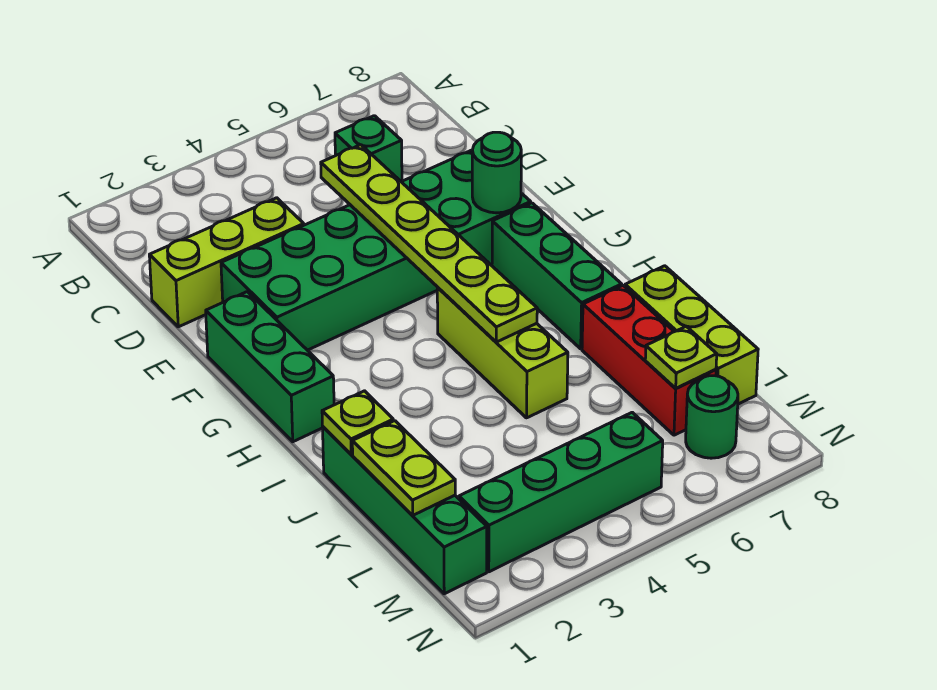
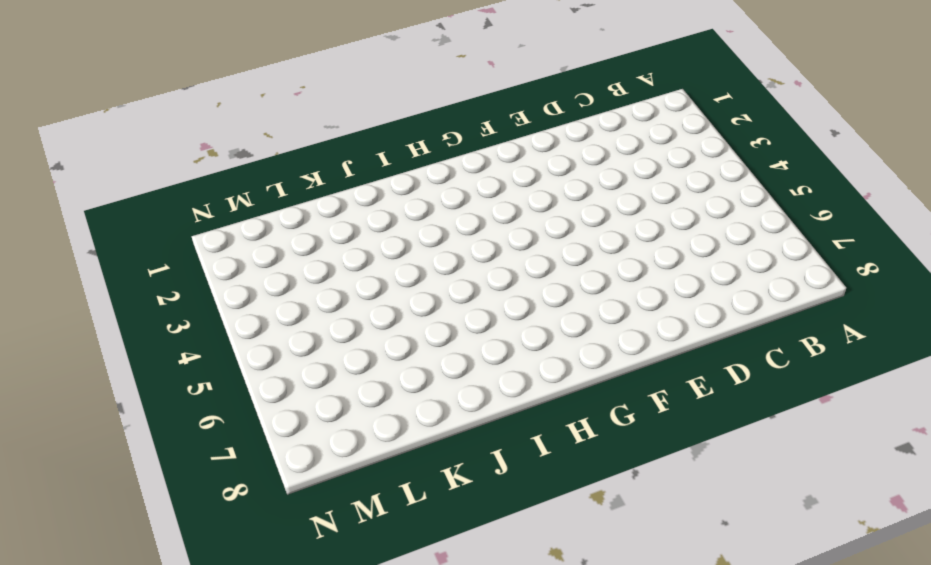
none -> green brick C6 level 1
none -> lime brick D1:D3 level 1
none -> green brick E2:F7 level 1

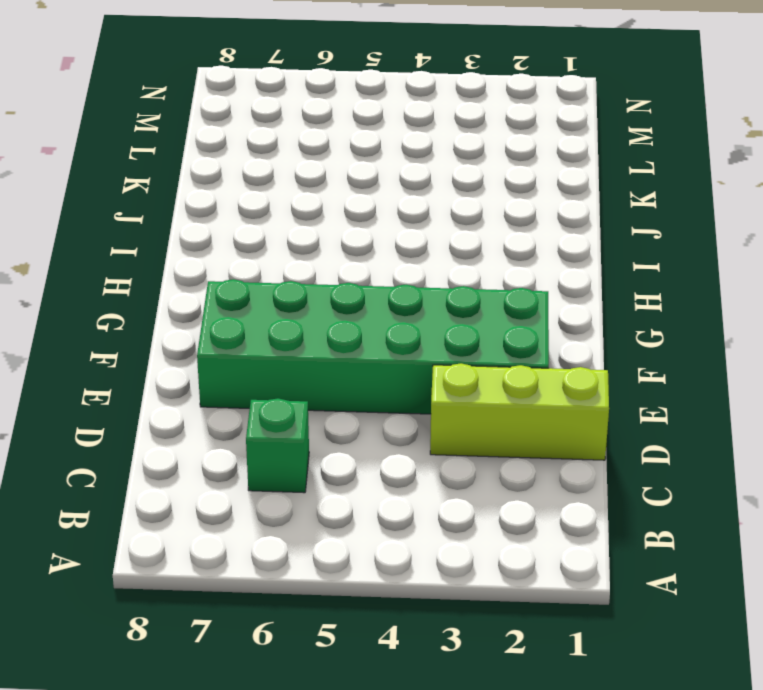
none -> green brick F1:H1 level 1
none -> green brick G7:I7 level 1
none -> lime brick H5:J5 level 1

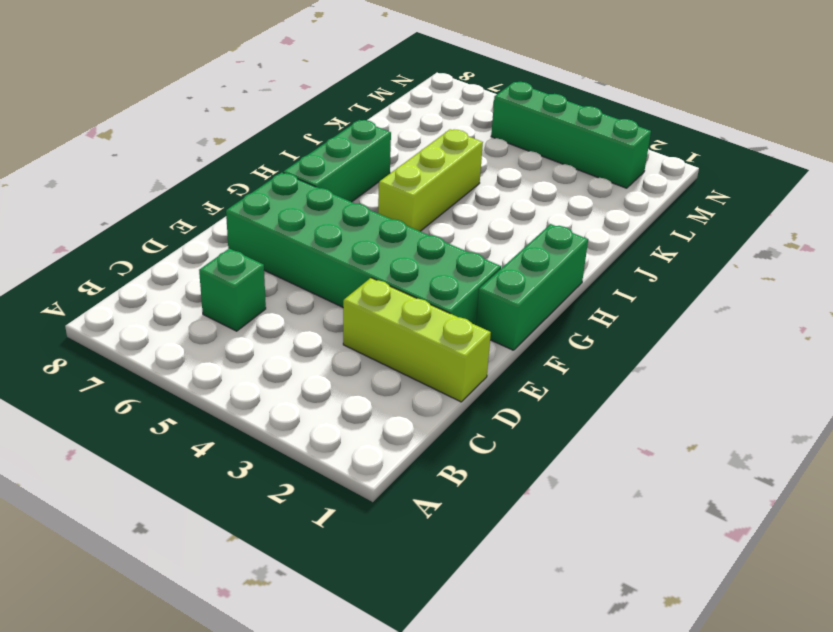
none -> green brick J1:M1 level 1
none -> red brick J7:L7 level 1
none -> lime brick J8:L8 level 1

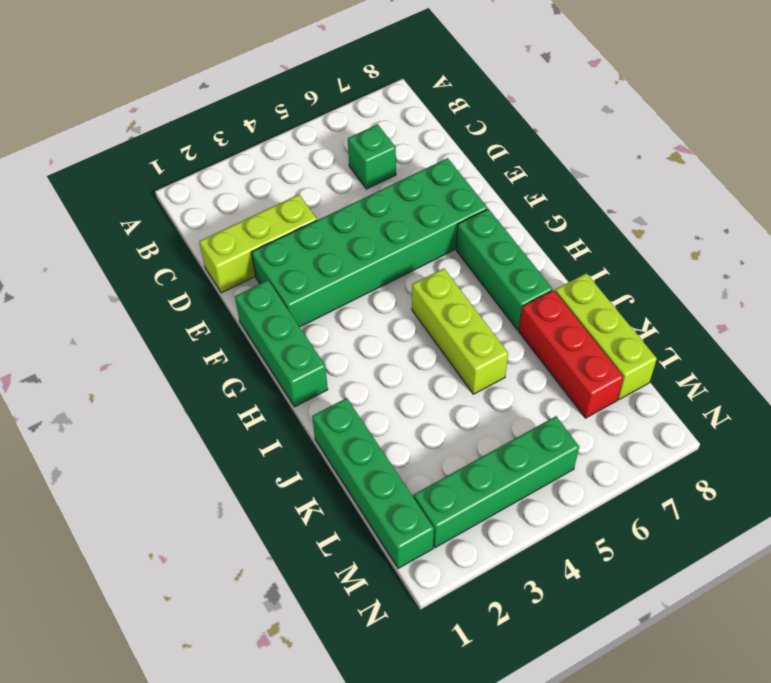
none -> green round brick M7 level 1
none -> lime plate D5:I5 level 2
none -> green round brick F7 level 2

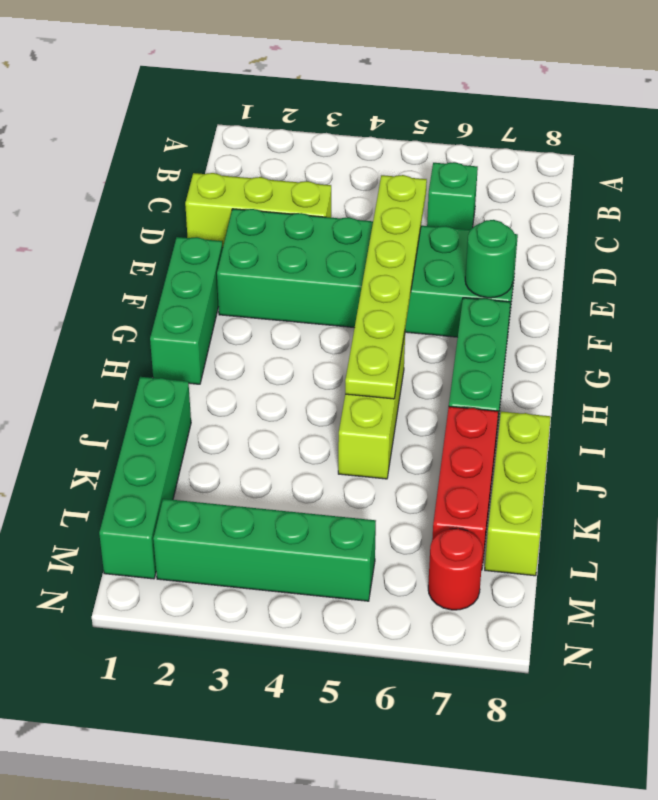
red round brick M7 level 1 -> green round brick M7 level 1
none -> lime plate J1 level 2
none -> lime plate K1:L1 level 2
none -> lime plate L7 level 2

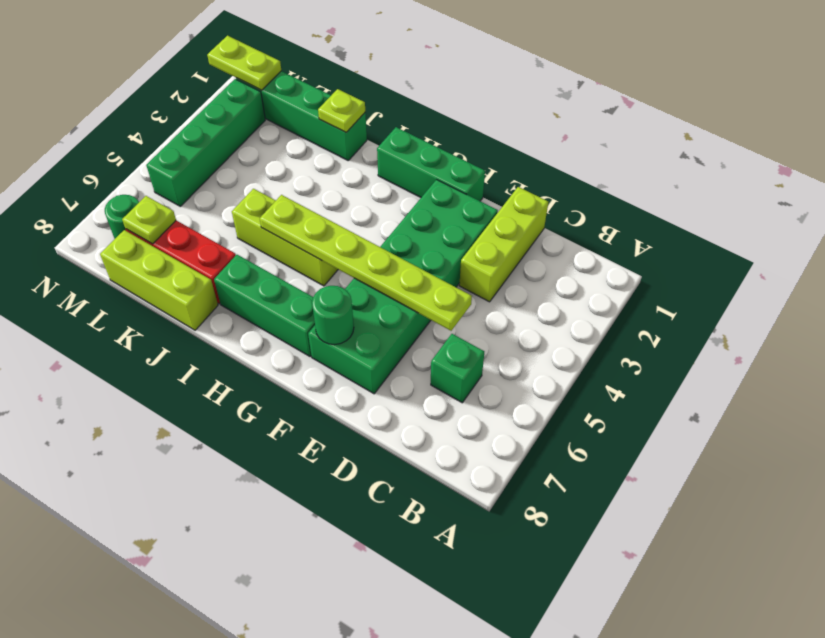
lime plate M1:N1 level 2 -> lime plate K1:L1 level 2

